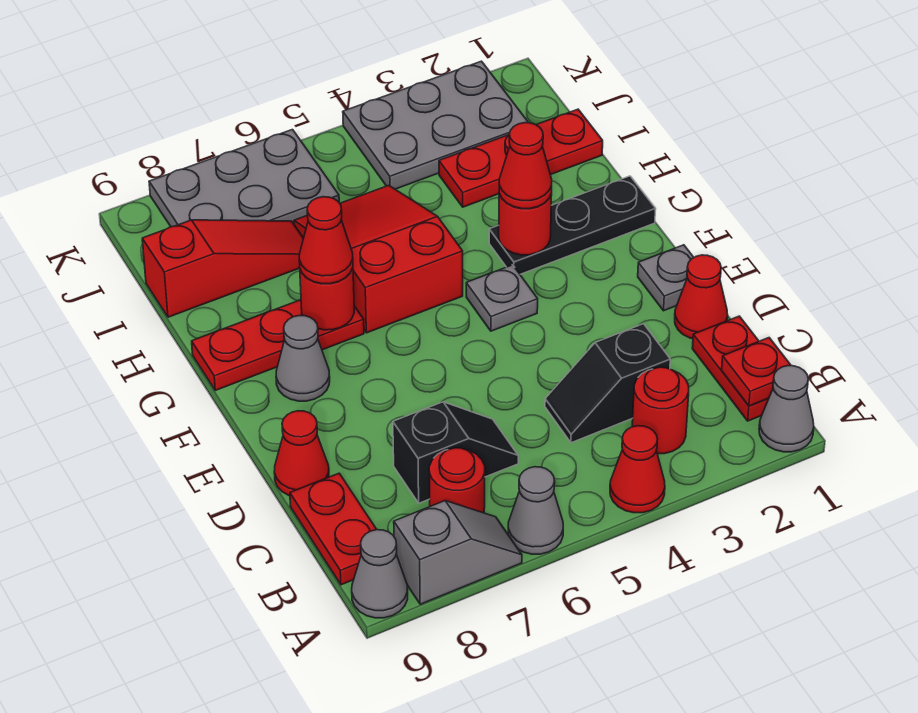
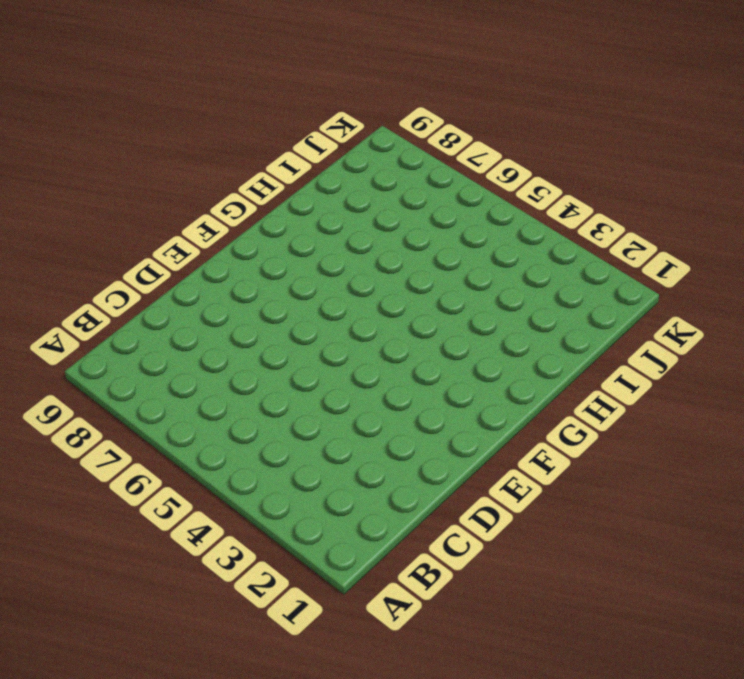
none -> grey cone A1 level 1
none -> red cone A4 level 1
none -> grey cone A6 level 1

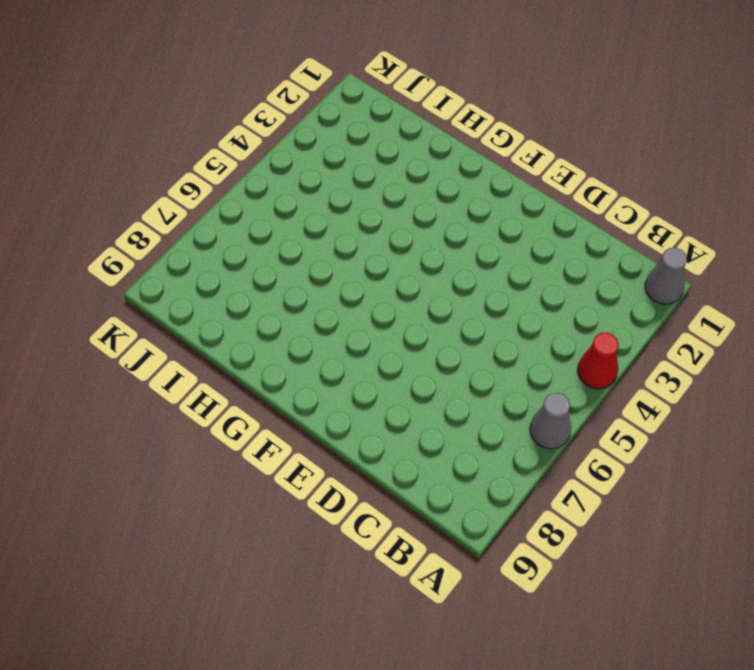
none -> grey slope A7:A8 level 1 top 8
none -> grey cone A9 level 1
none -> red plate B1:C1 level 1

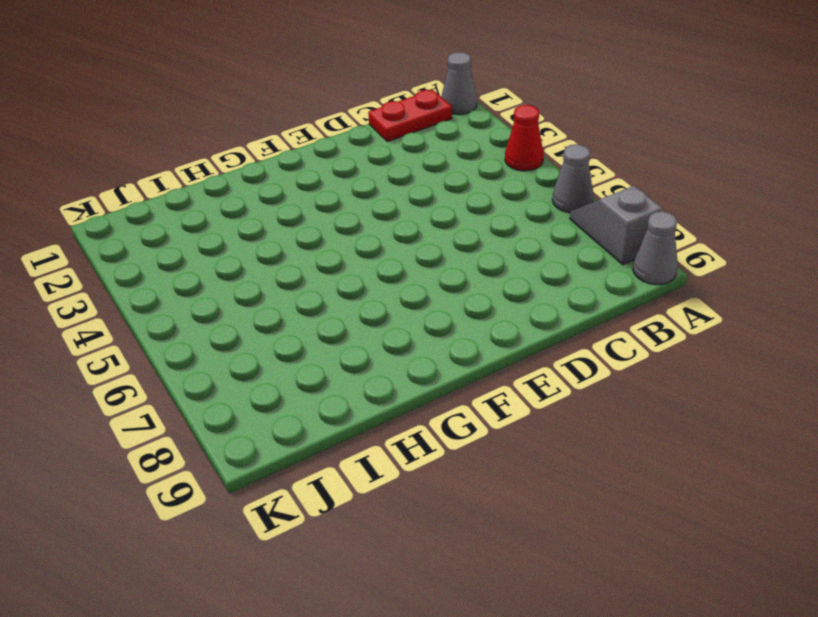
none -> red round brick B3 level 1
none -> red round brick B7 level 1
none -> red plate B9:C9 level 1

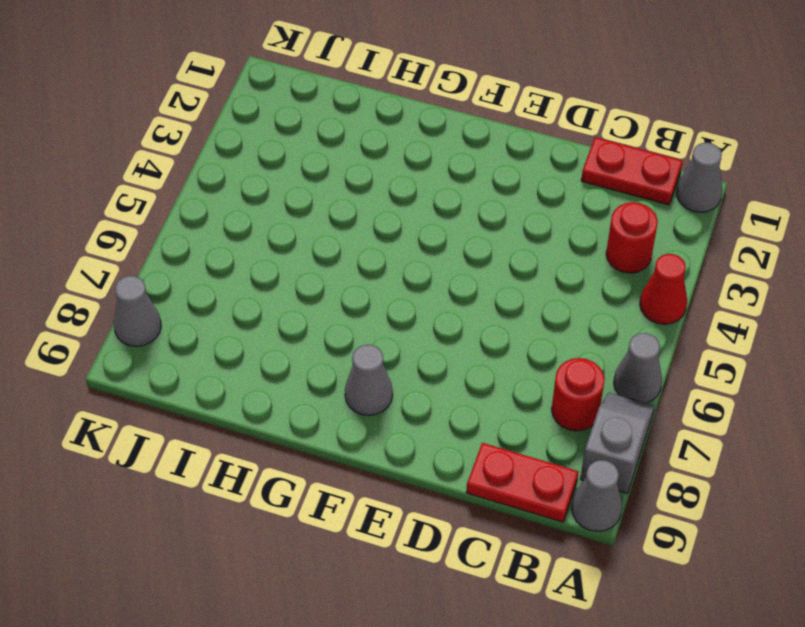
grey cone K8 level 1 -> grey plate J6:K8 level 1
none -> black slope C3:C4 level 1 top 3
none -> black slope C6:C7 level 1 top 7
none -> red cone D1 level 1

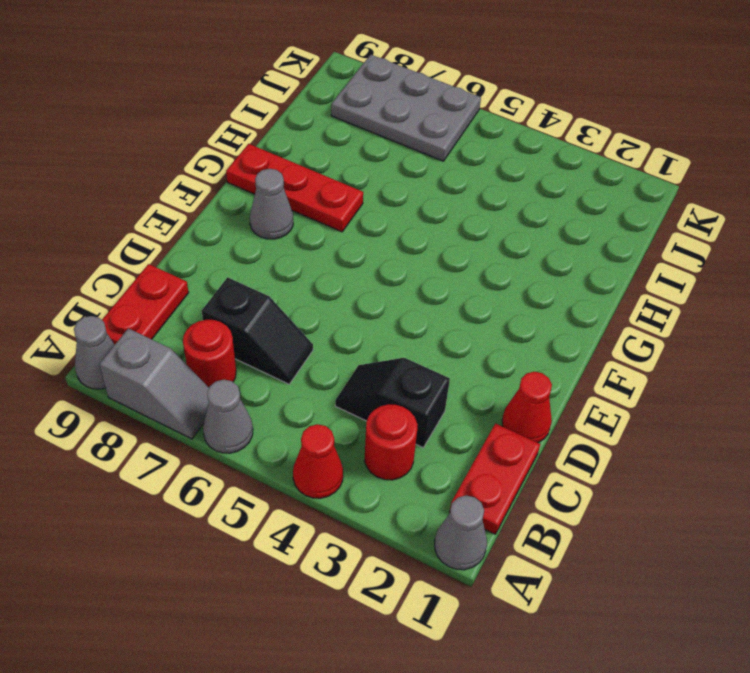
none -> red cone D9 level 1
none -> grey plate E1 level 1
none -> grey plate F4 level 1

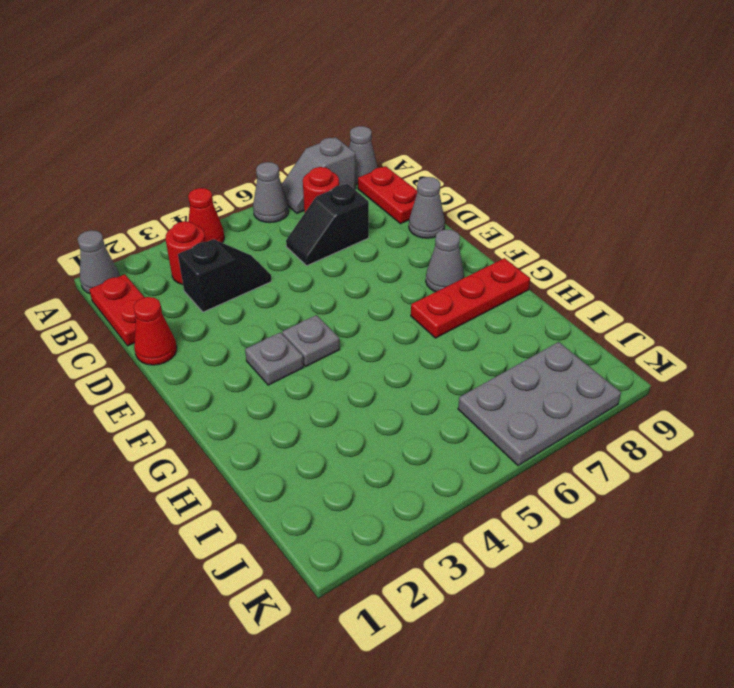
grey cone D9 level 1 -> red cone D9 level 1
grey plate F3 level 1 -> grey plate E1 level 1
none -> black plate G1:G3 level 1
none -> red slope G5:I6 level 1 top G
none -> red plate I1:I3 level 1

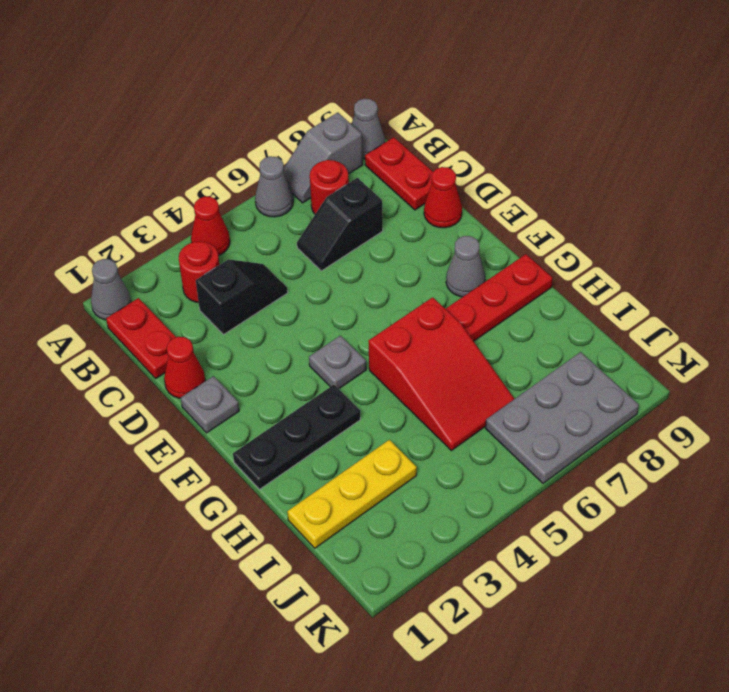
yellow plate I1:I3 level 1 -> red plate I1:I3 level 1
none -> red slope I7:I9 level 1 top 9
none -> grey plate J2:K4 level 1
none -> red plate B1 level 2

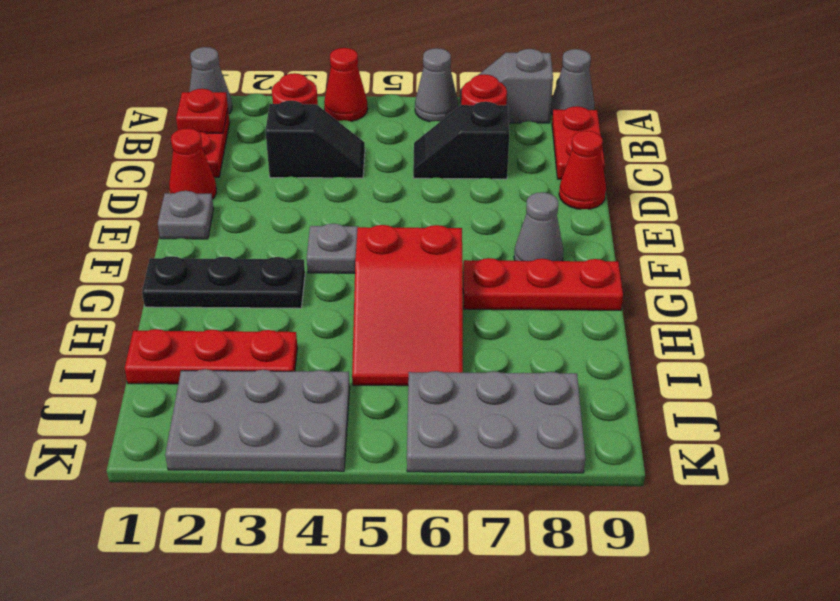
none -> red slope I7:I9 level 1 top 9
none -> red round brick G3 level 2
none -> red round brick G7 level 2

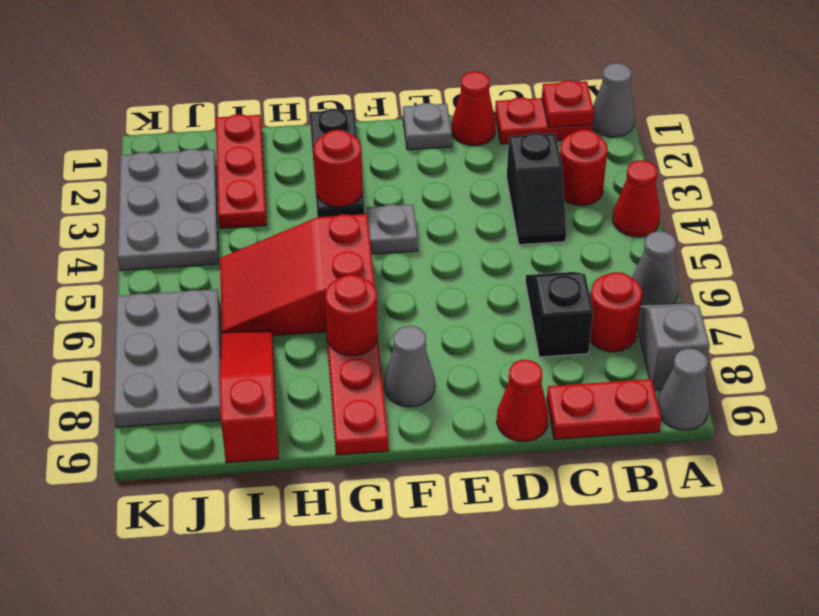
none -> red cone G3 level 3
none -> red cone G7 level 3

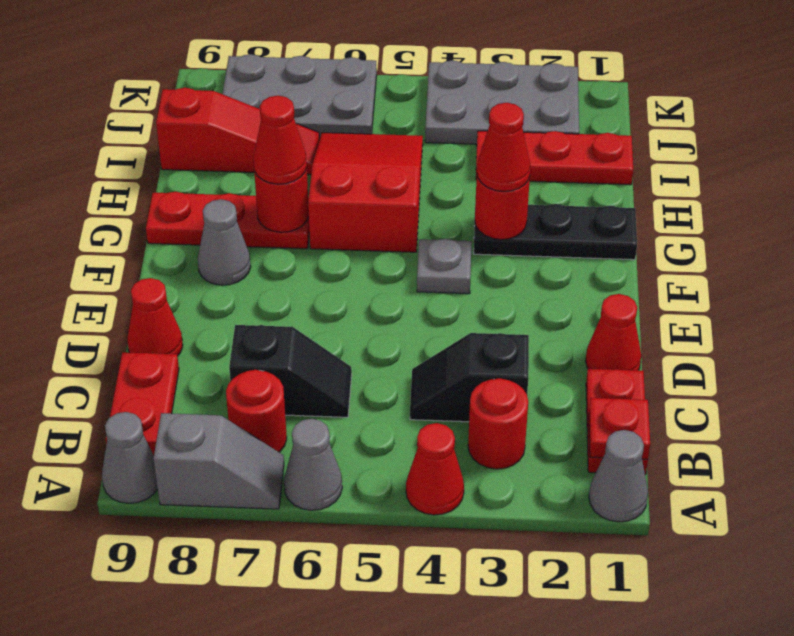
none -> grey plate E1 level 1

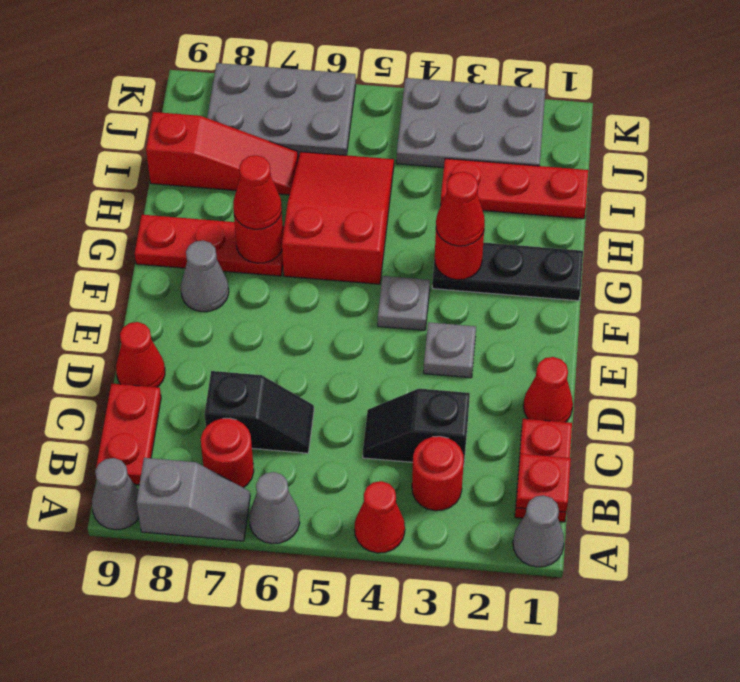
grey plate E3 level 1 -> grey plate E1 level 1

